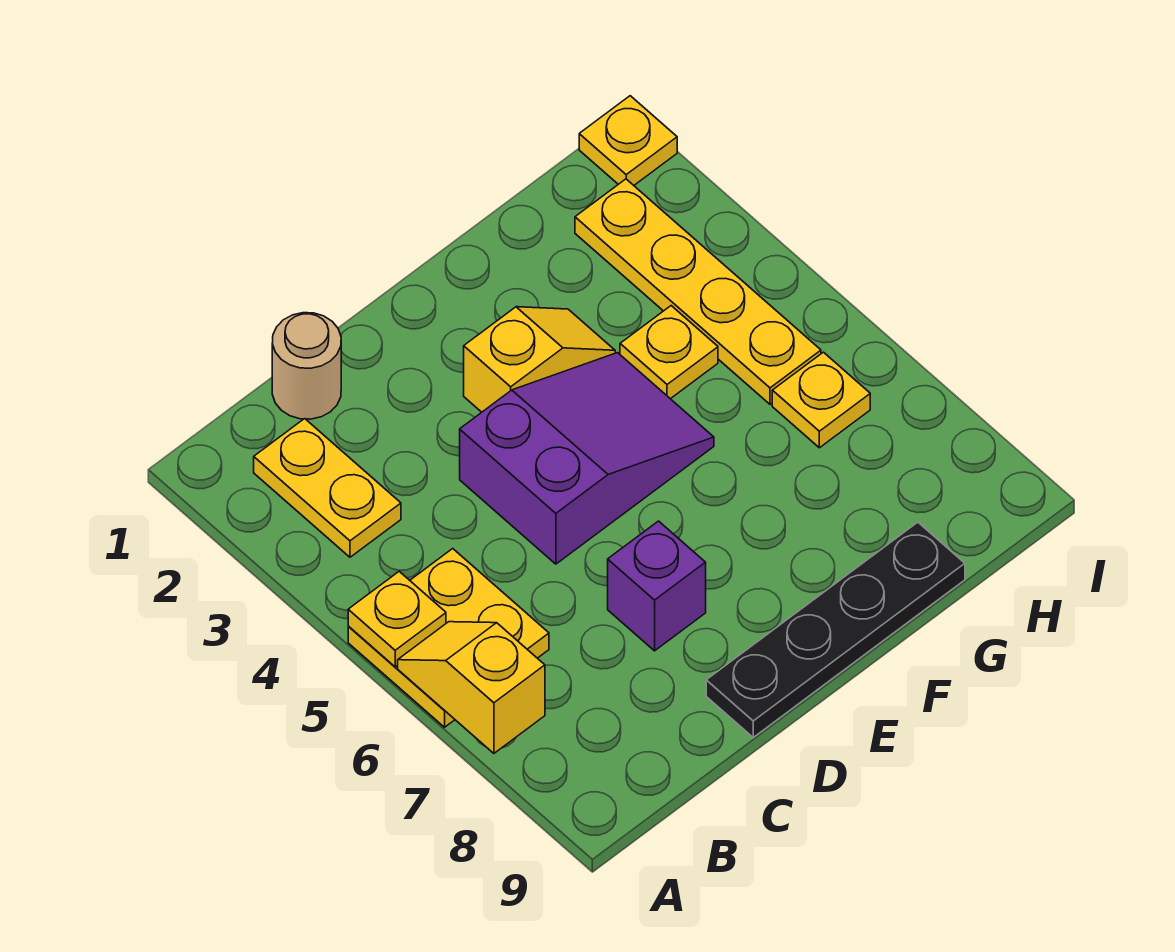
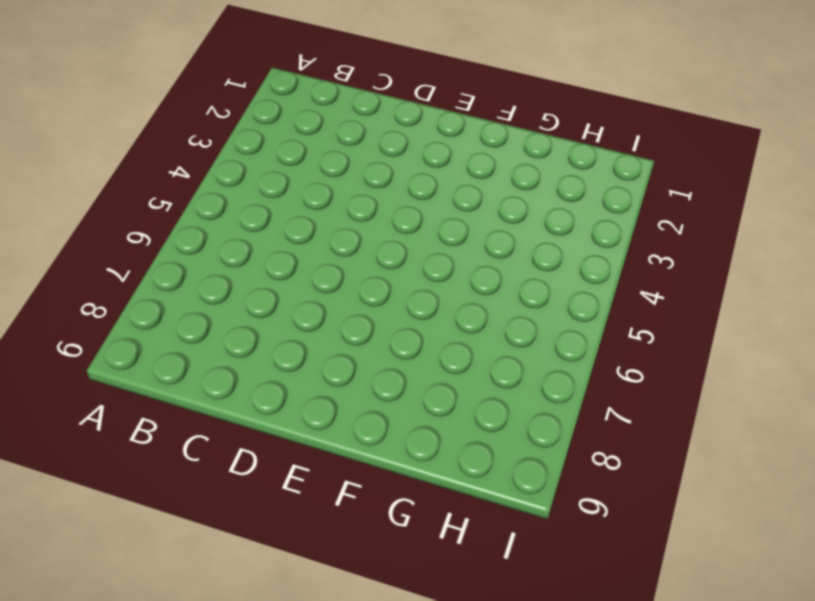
none -> yellow plate A5:B6 level 1
none -> yellow plate B2:B3 level 1
none -> tan round brick C1 level 1

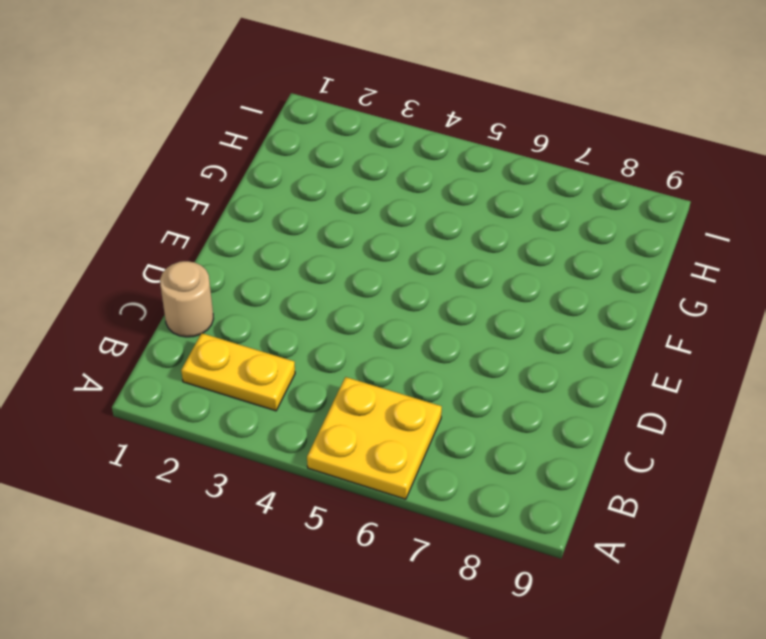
none -> purple slope D4:F5 level 1 top D
none -> purple brick D7 level 1
none -> black plate D9:G9 level 1

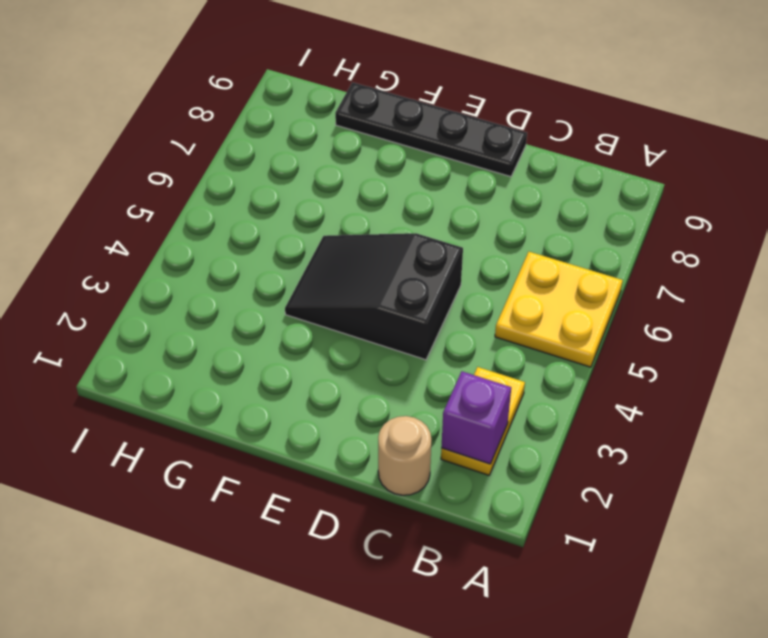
purple brick B2 level 2 -> purple brick D7 level 1
black slope D4:F5 level 1 top D -> purple slope D4:F5 level 1 top D
none -> yellow slope E3:F3 level 1 top E
none -> yellow plate G4 level 1
none -> yellow plate H2:H5 level 1

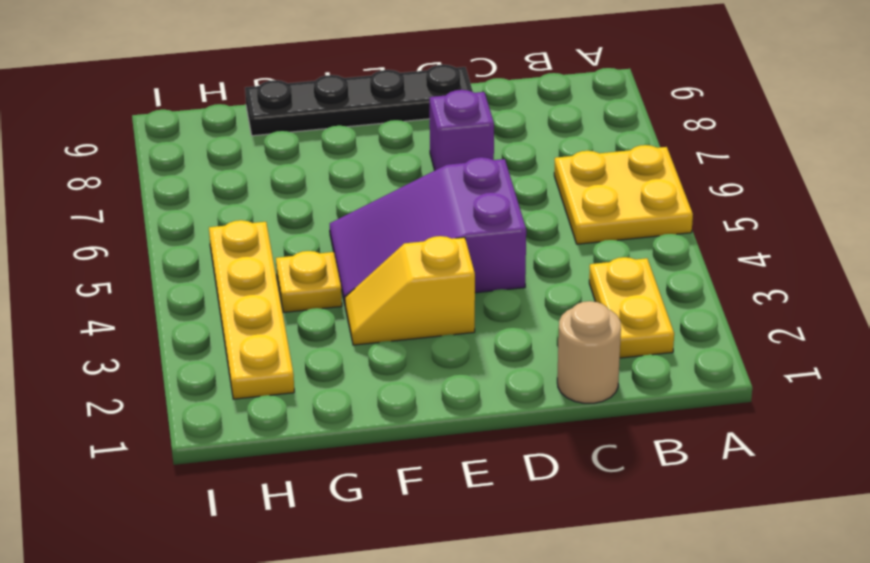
none -> yellow plate H6 level 1
none -> yellow plate I1 level 1
none -> yellow plate A5 level 2

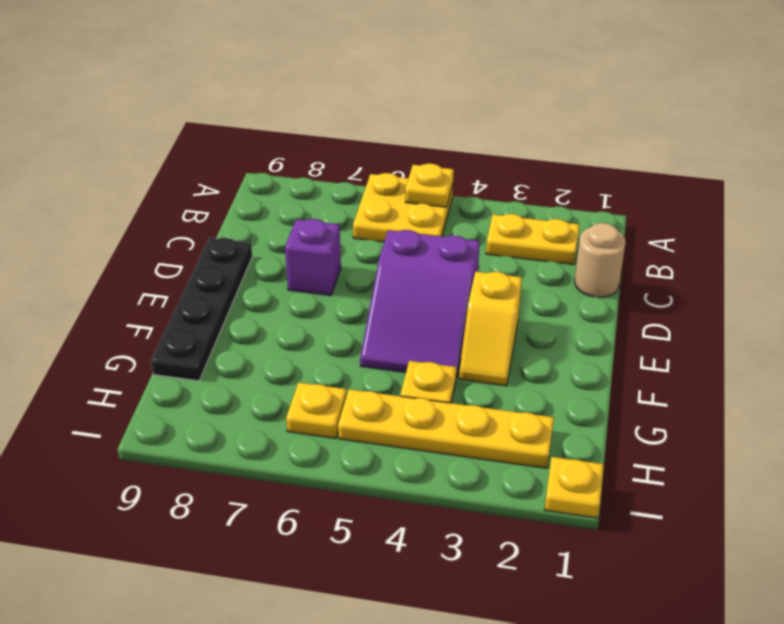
none -> yellow slope A6:A7 level 2 top 7

